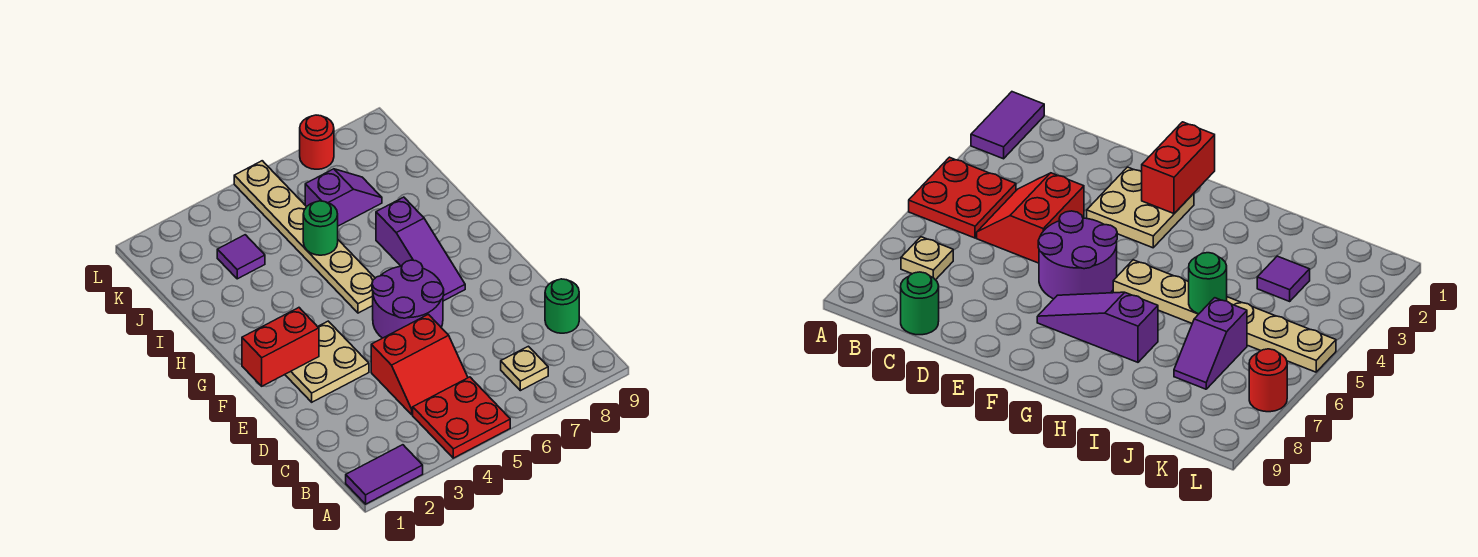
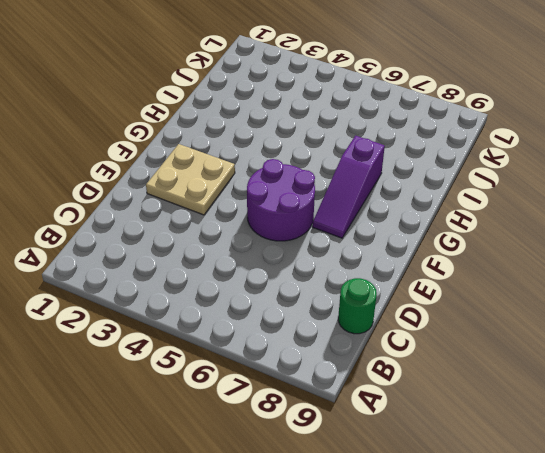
none -> purple tile A1:A2 level 1
none -> red plate A4:B5 level 1
none -> tan plate B7 level 1

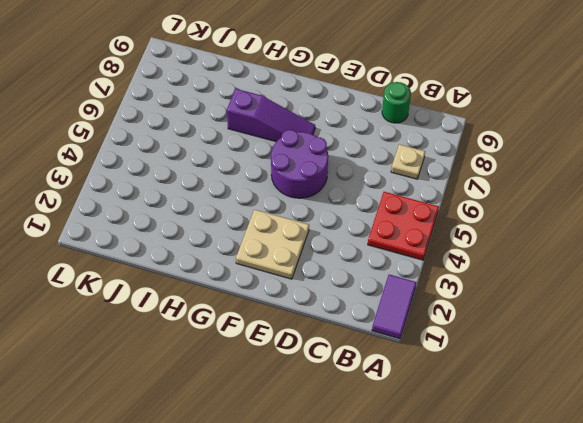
none -> red slope C4:D5 level 1 top D
none -> tan plate G5:L5 level 1
none -> purple tile J3 level 1

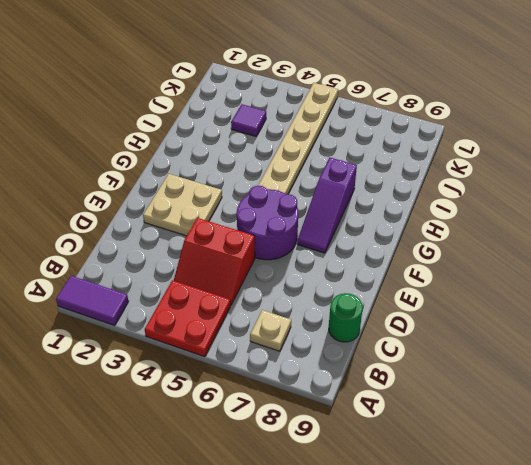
none -> purple slope J6:J7 level 1 top 6
none -> red round brick L7 level 1
none -> red brick F1:F2 level 2

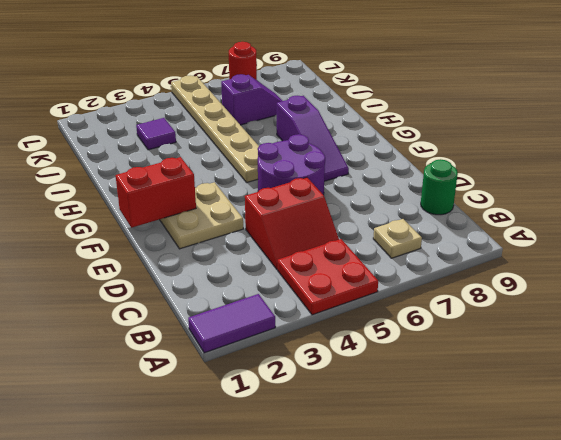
none -> green round brick I5 level 2

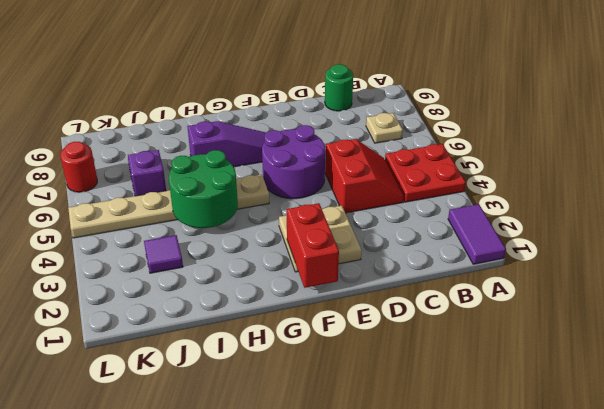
green round brick H4:I5 level 2 -> green round brick I5 level 2

